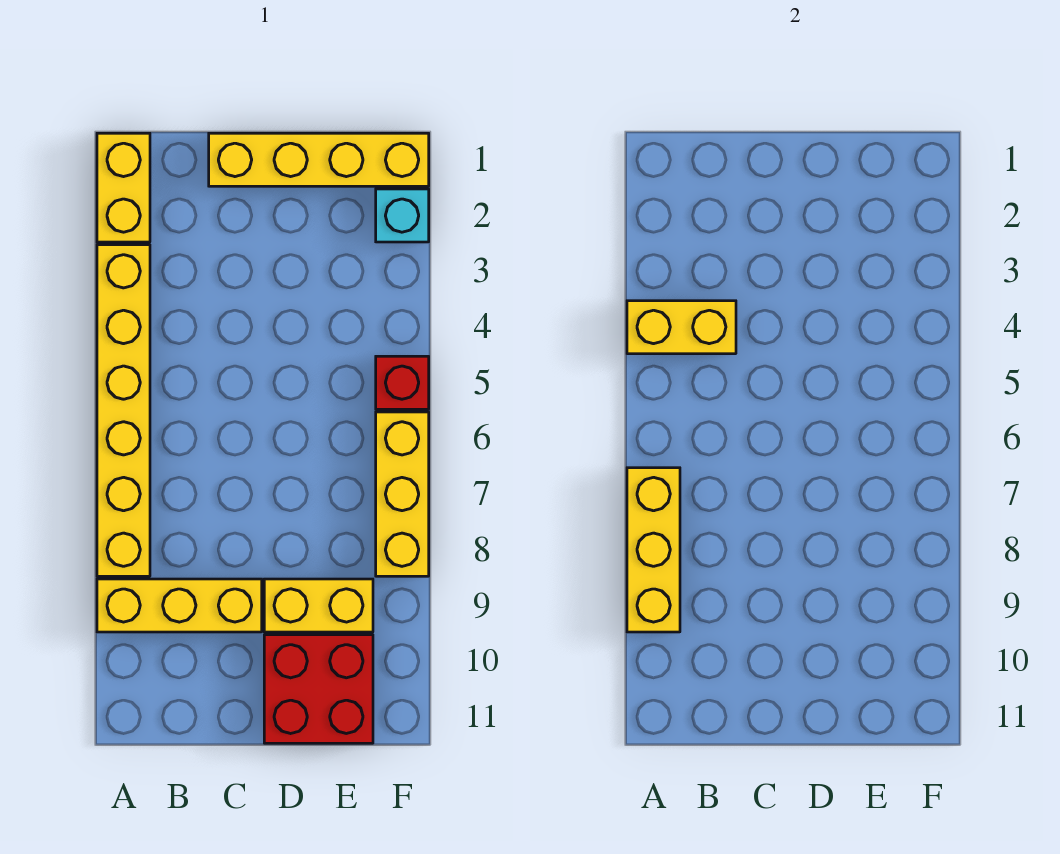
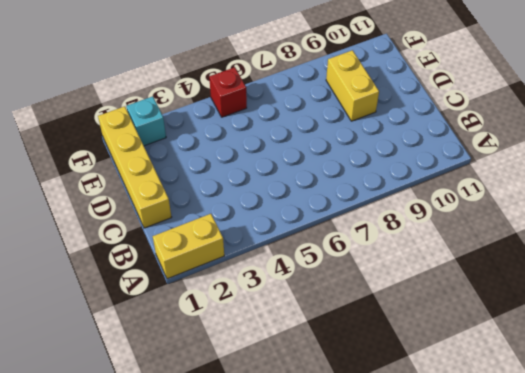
none -> yellow brick A3:A8 level 1
none -> yellow brick A9:C9 level 1

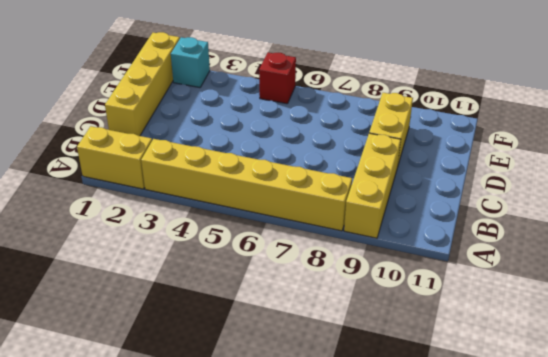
none -> red brick D10:E11 level 1
none -> yellow brick F6:F8 level 1

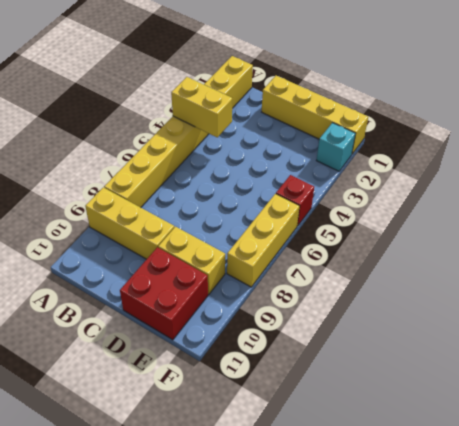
none -> yellow brick A7:A9 level 2

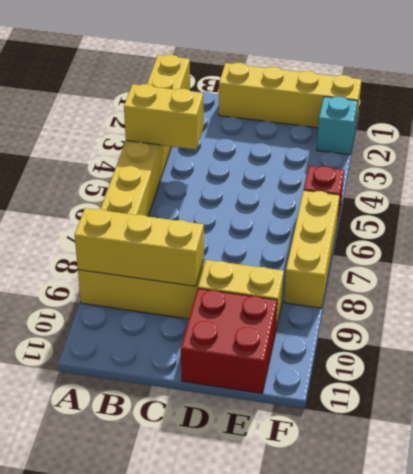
yellow brick A9:C9 level 2 -> yellow brick A7:A9 level 2

